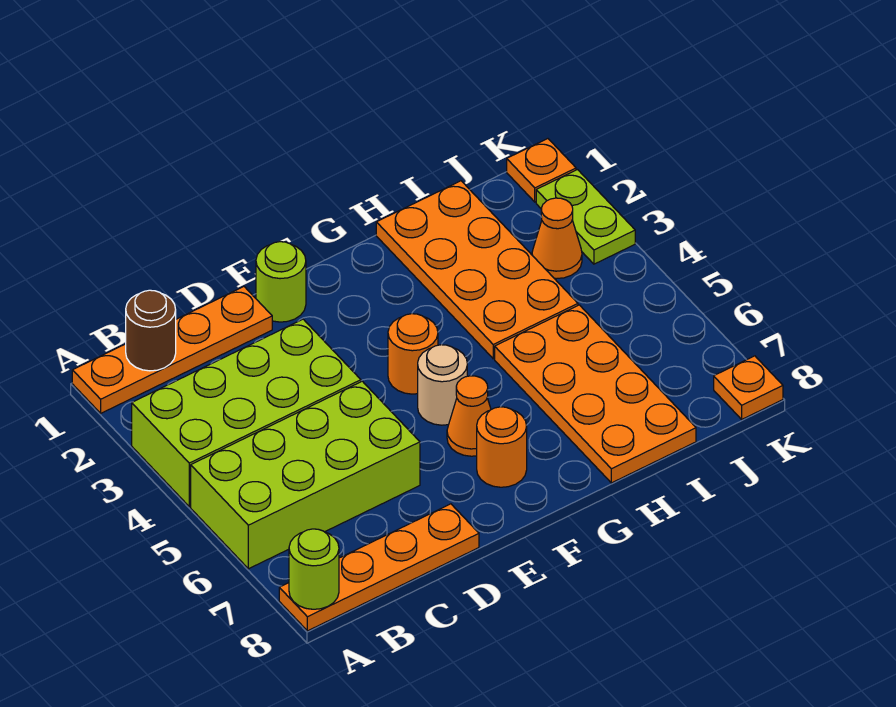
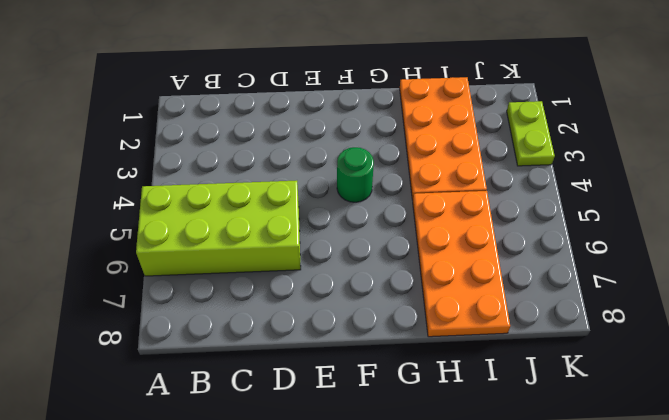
green round brick F4 level 1 -> orange round brick F4 level 1
none -> orange plate A1:D1 level 1
none -> lime brick A3:D4 level 1
none -> orange plate A8:D8 level 1

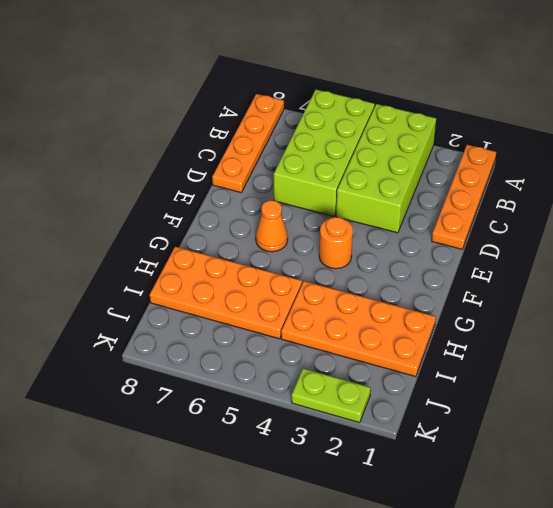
none -> lime round brick E1 level 1
none -> tan round brick F5 level 1
none -> orange round brick F7 level 1

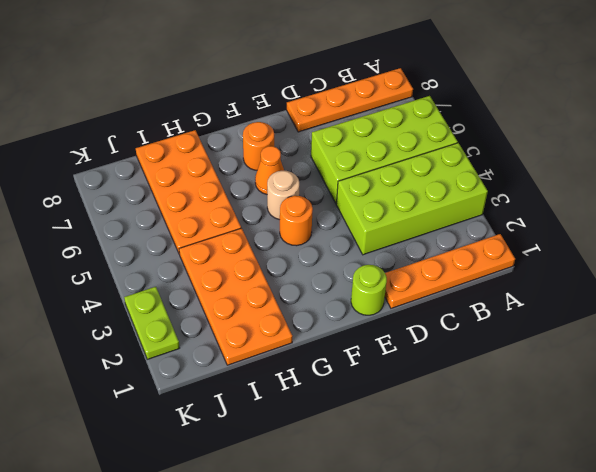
none -> orange cone J3 level 1
none -> orange plate K1 level 1
none -> orange plate K8 level 1

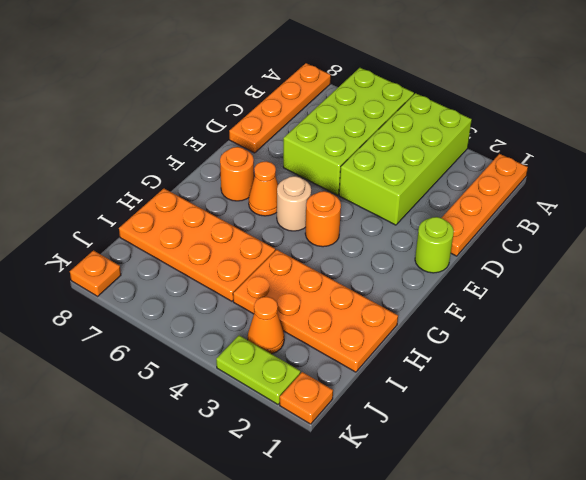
none -> lime round brick A8 level 2
none -> brown round brick B1 level 2

